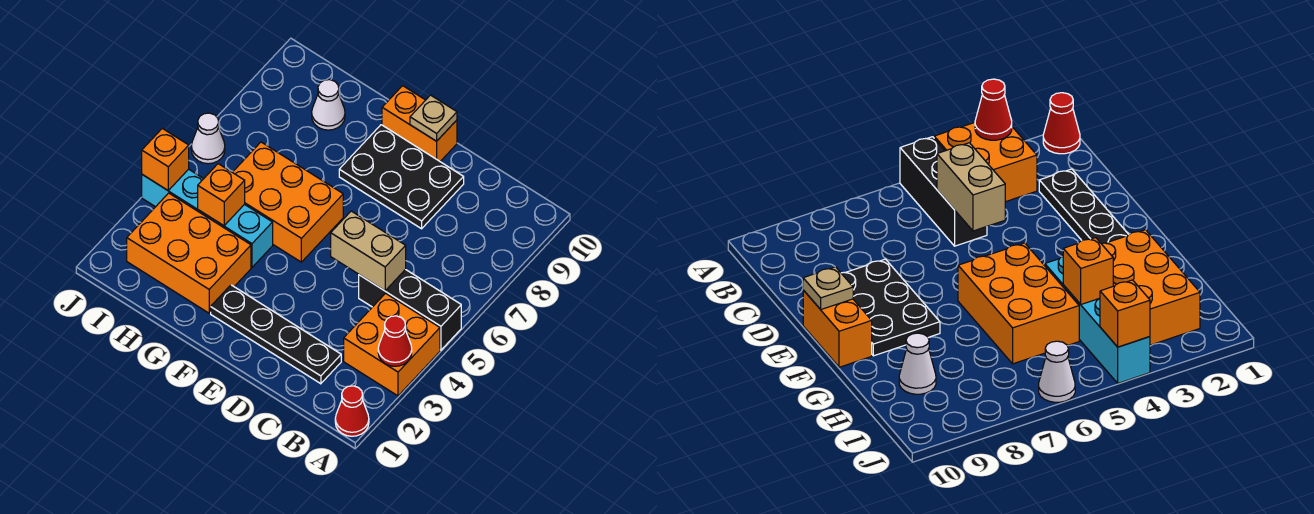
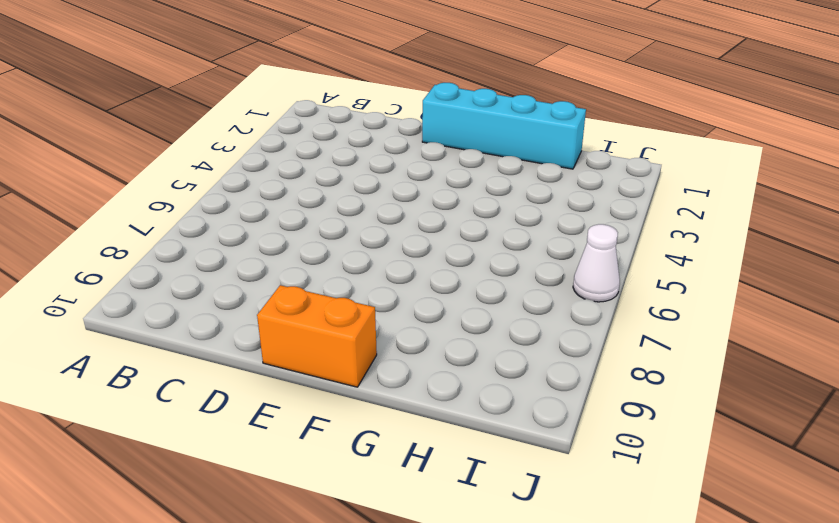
cyan brick E1:H1 level 1 -> cyan brick G4:J4 level 1
none -> red cone A1 level 1
none -> orange brick A3:B4 level 1
none -> black brick A5:C5 level 1

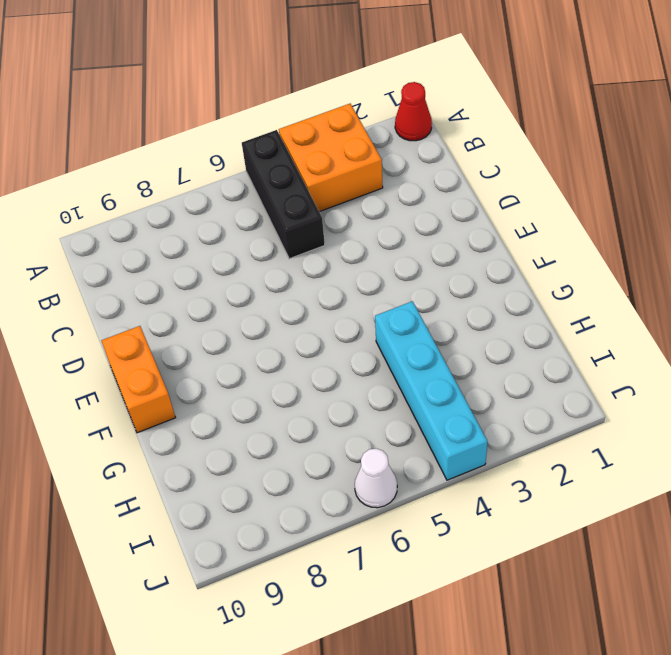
none -> black plate C2:F2 level 1
none -> black plate D8:F9 level 1
none -> orange brick F5:H6 level 1

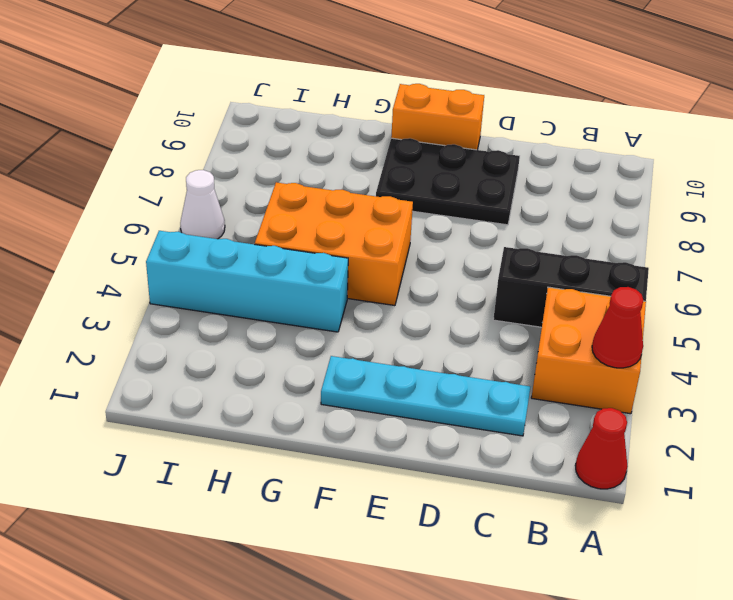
cyan plate C2:F2 level 1 -> black plate C2:F2 level 1
none -> orange brick G2:I3 level 1
none -> white cone H9 level 1
none -> tan brick C5:D5 level 2

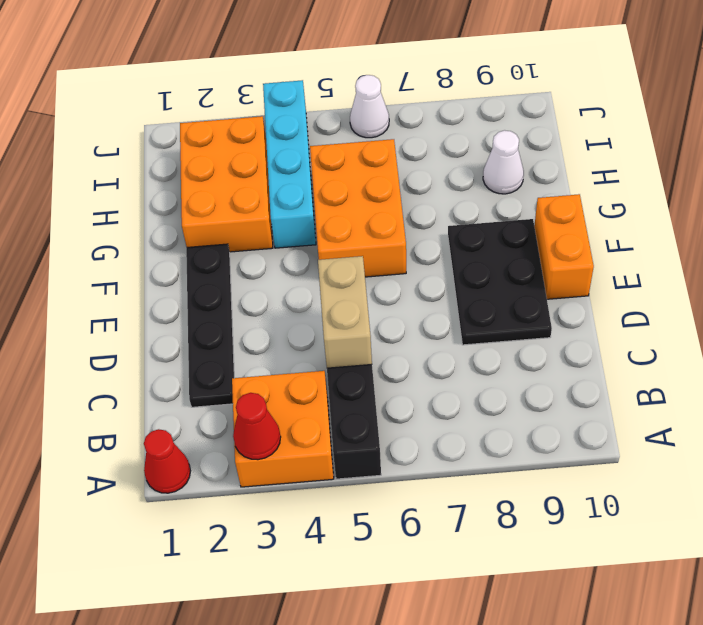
none -> tan plate E10 level 2
none -> orange brick H4 level 2
none -> orange brick J4 level 2

